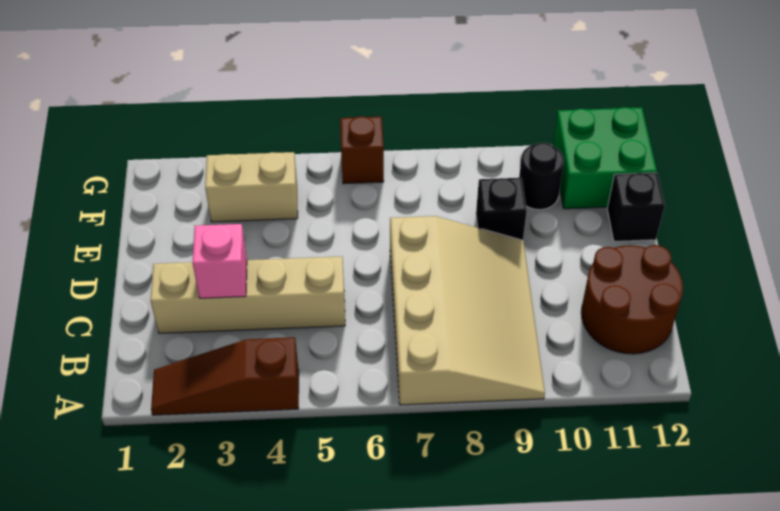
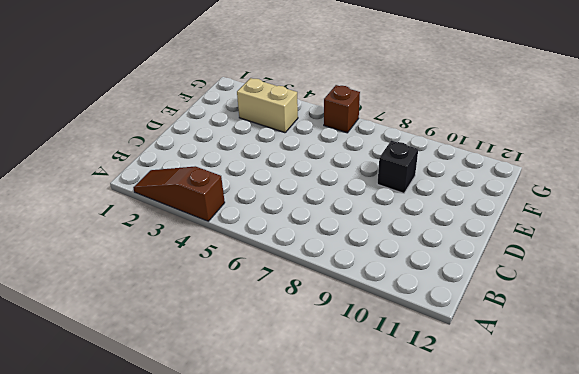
none -> tan slope A7:D9 level 1 top 7
none -> brown round brick B11:C12 level 1

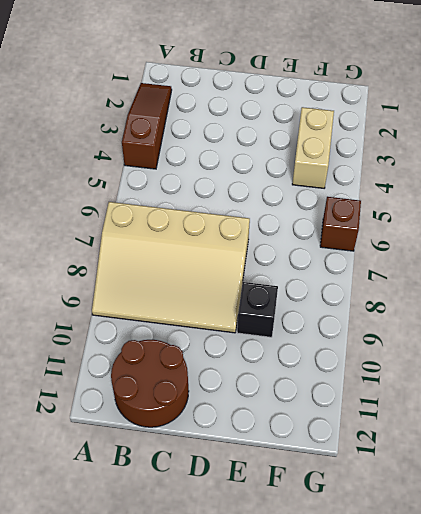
none -> tan brick C2:C5 level 1
none -> black brick E12 level 1

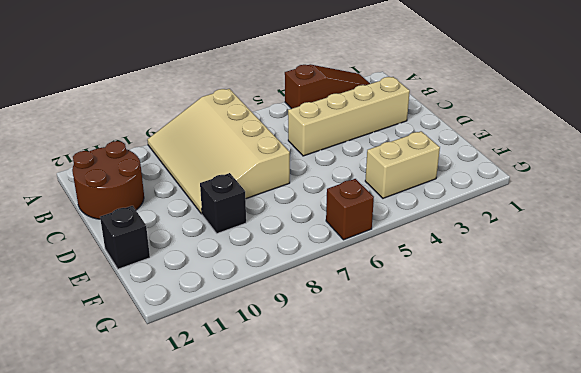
none -> black round brick F10 level 1
none -> green brick F11:G12 level 1

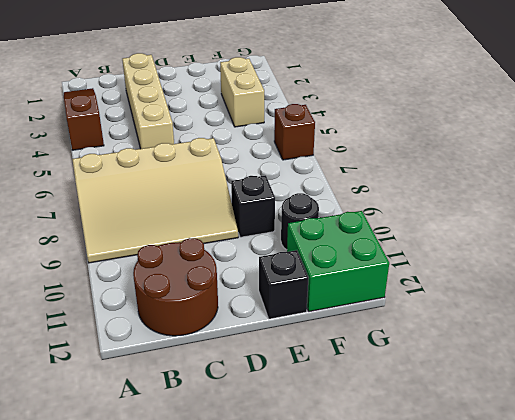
none -> pink brick C3 level 2

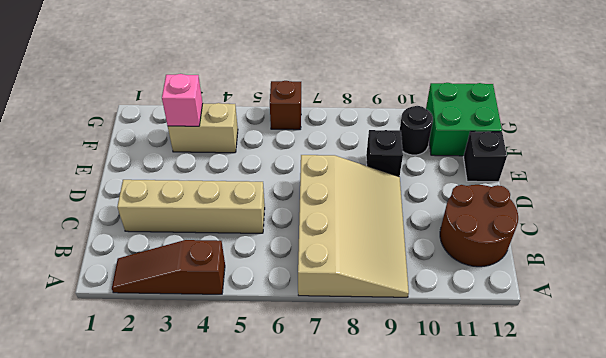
pink brick F3 level 2 -> pink brick C3 level 2

